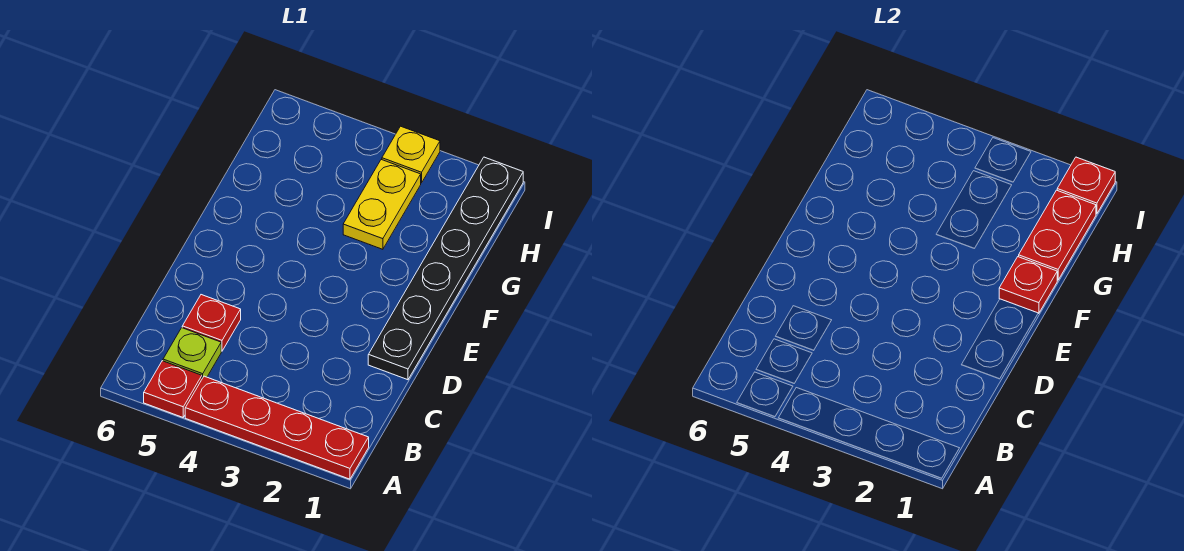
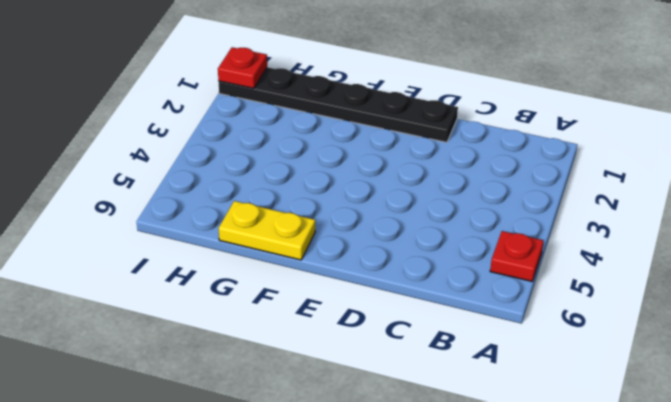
yellow plate F6:G6 level 1 -> yellow plate G3:H3 level 1
none -> red plate A1:A4 level 1
none -> lime plate B5 level 1

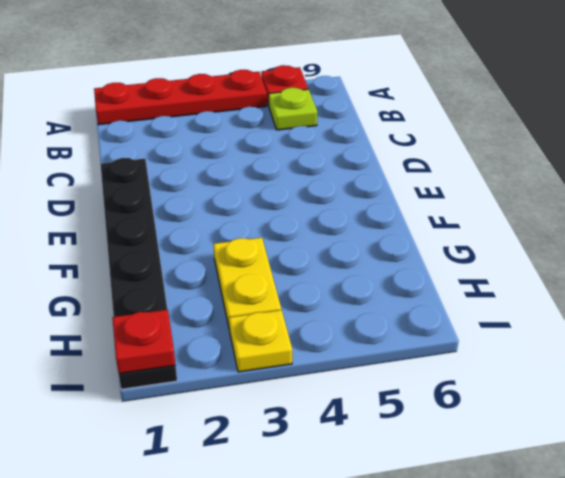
none -> red plate C5 level 1
none -> red plate F1 level 2

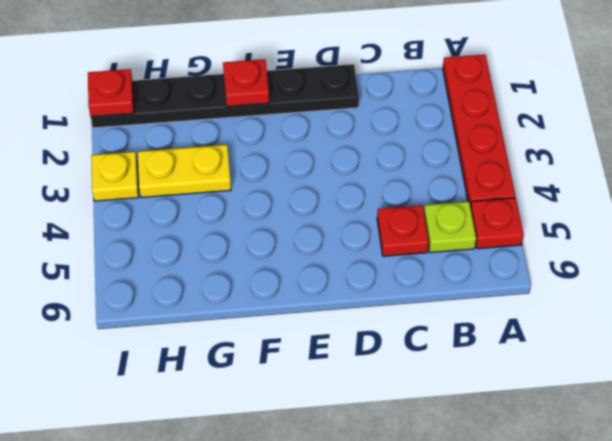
none -> red plate G1:H1 level 2

